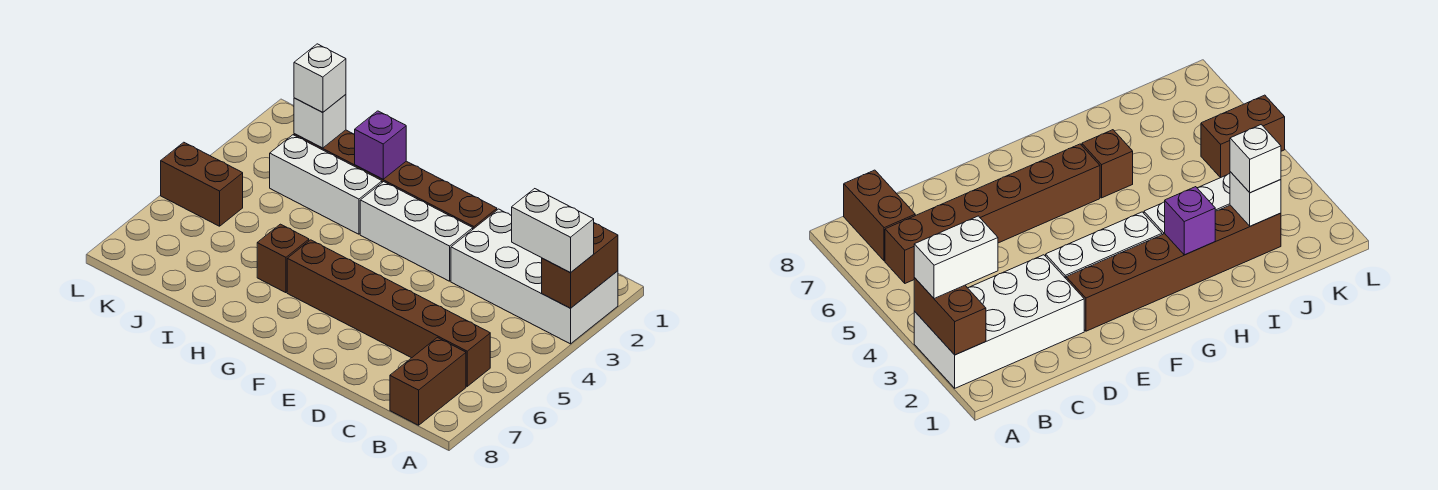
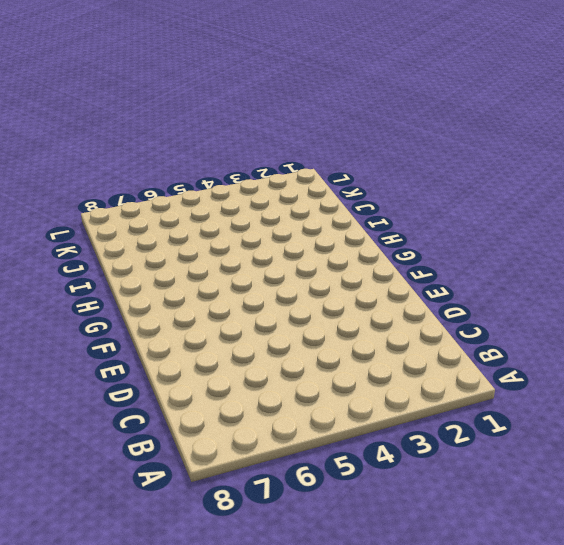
none -> white brick A2:D3 level 1
none -> brown brick B6:G6 level 1
none -> brown brick B7:B8 level 1

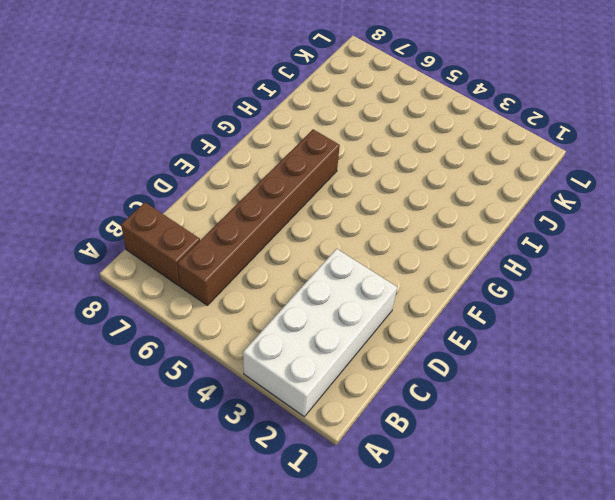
none -> brown brick E2:J2 level 1
none -> white brick E3:G3 level 1
none -> white brick H3:J3 level 1

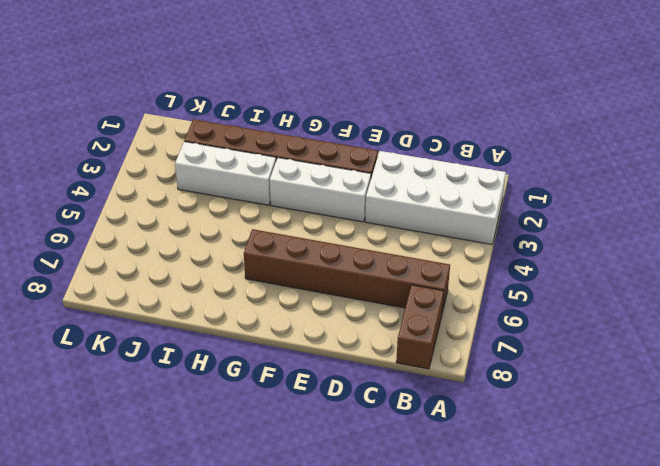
none -> brown brick H6 level 1
none -> brown brick K5:L5 level 1
none -> brown brick A2:A3 level 2

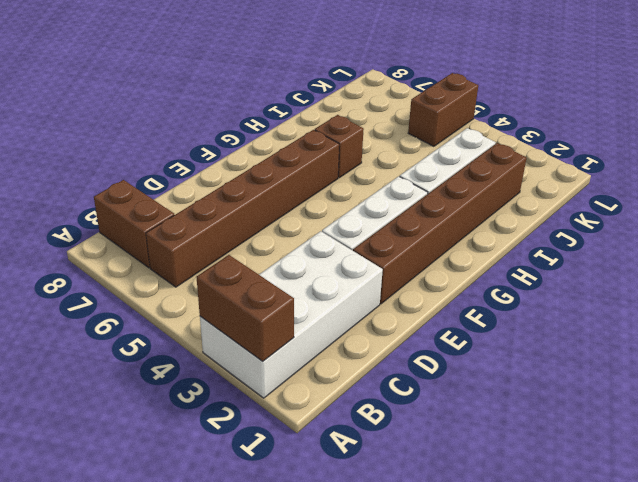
none -> purple brick H2 level 2
none -> white brick J2 level 2
none -> white brick A3:B3 level 3

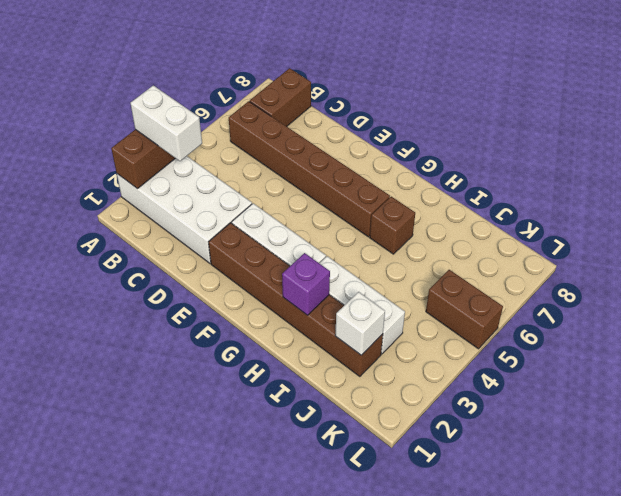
none -> white brick J2 level 3

